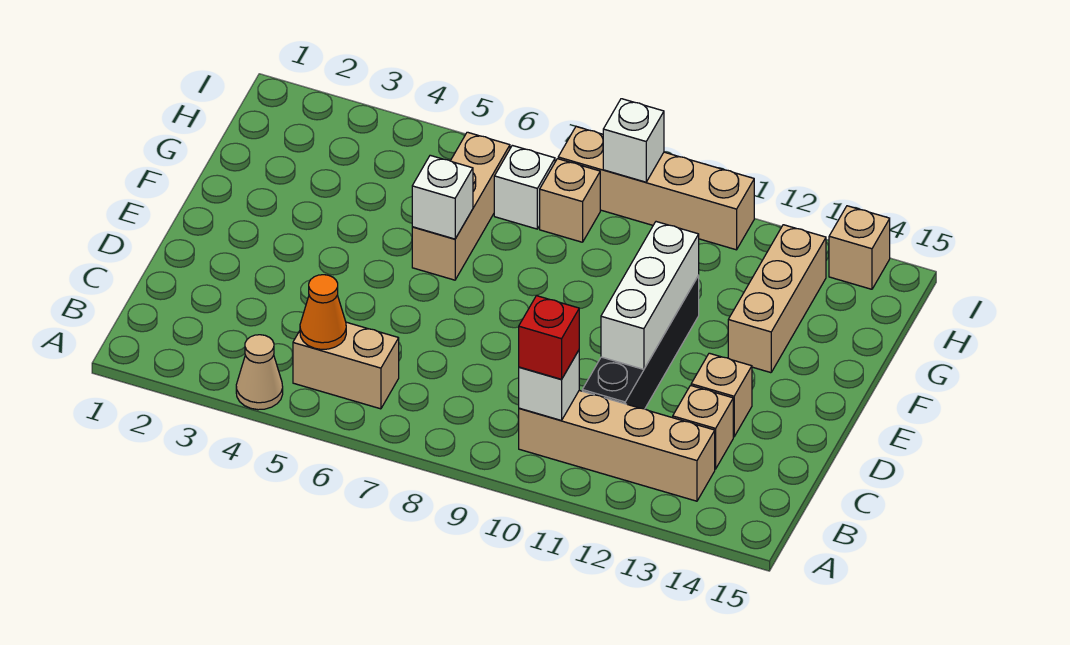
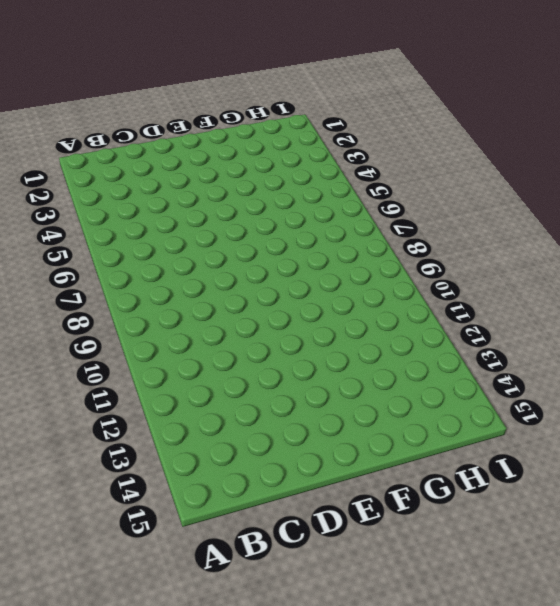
none -> tan cone A4 level 1
none -> tan brick B5:B6 level 1
none -> tan brick B10:B13 level 1

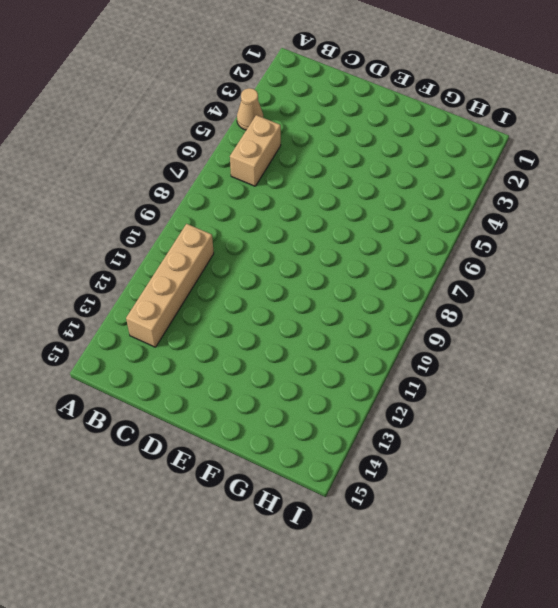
none -> black brick C11:F11 level 1
none -> tan brick C13 level 1
none -> tan brick D13 level 1

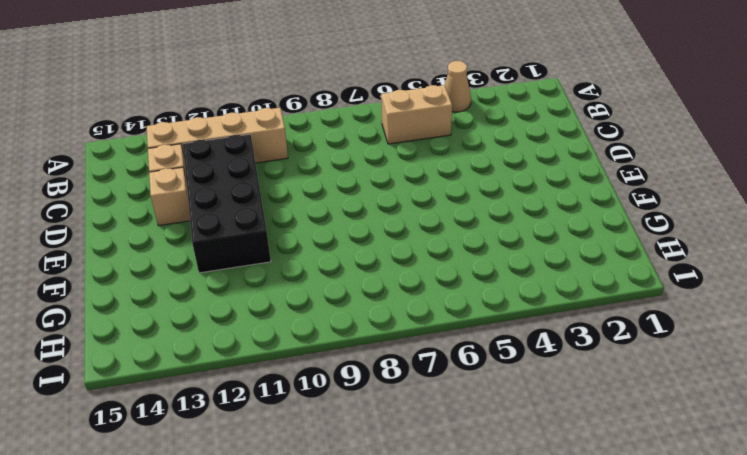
black brick C11:F12 level 1 -> black brick C11:F11 level 1
none -> tan brick F6:H6 level 1
none -> tan brick F13:H13 level 1
none -> white brick H7 level 1

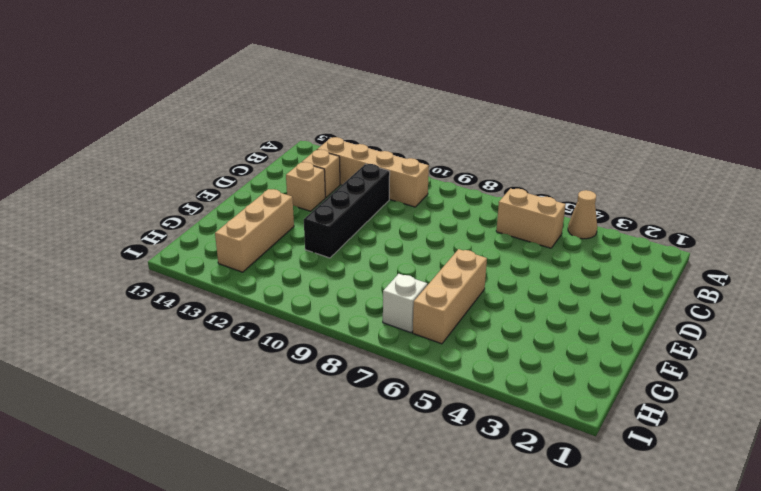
none -> tan brick H8 level 1
none -> tan brick I8:I11 level 1
none -> tan brick I14 level 1

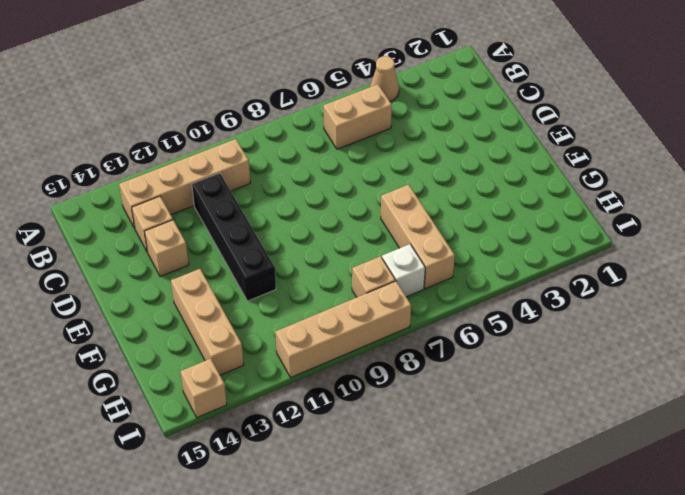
none -> orange cone B5 level 2
none -> white brick B10 level 2
none -> white brick D11:F11 level 2

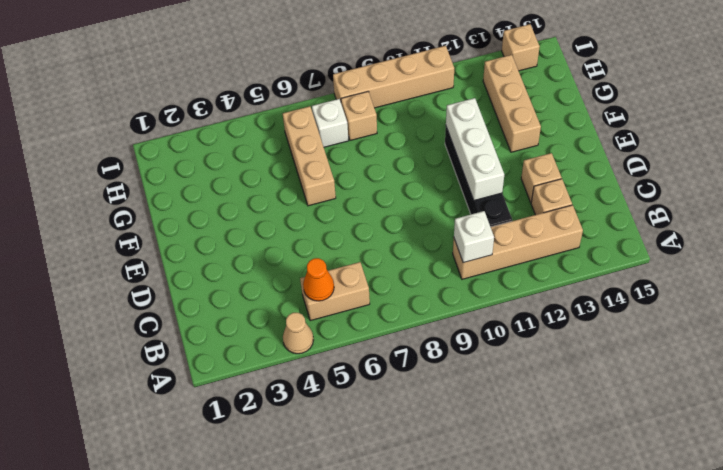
none -> white brick F6 level 2
none -> white brick I9 level 2
none -> red brick B10 level 3

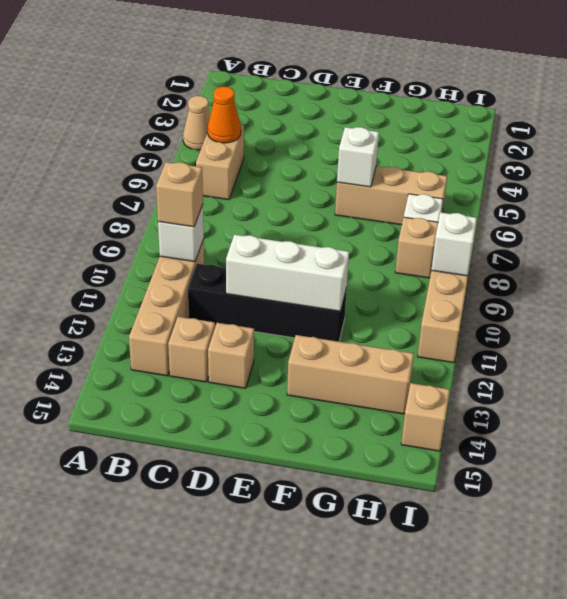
tan brick B10 level 3 -> red brick B10 level 3

